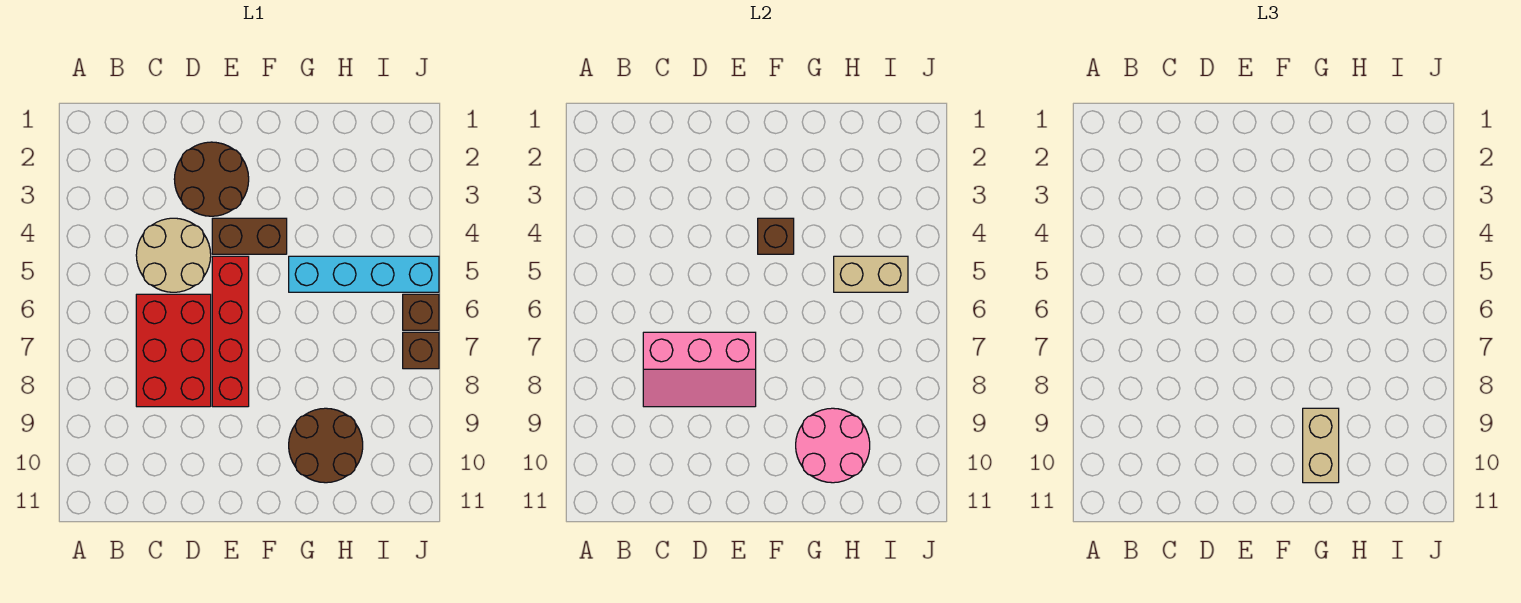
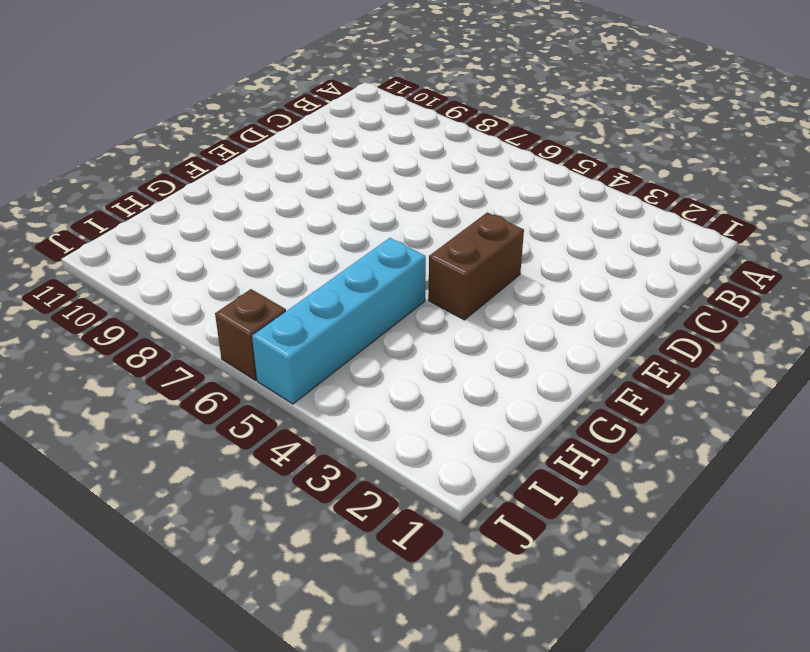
none -> tan round brick C4:D5 level 1
none -> red brick C6:D8 level 1
none -> brown round brick D2:E3 level 1

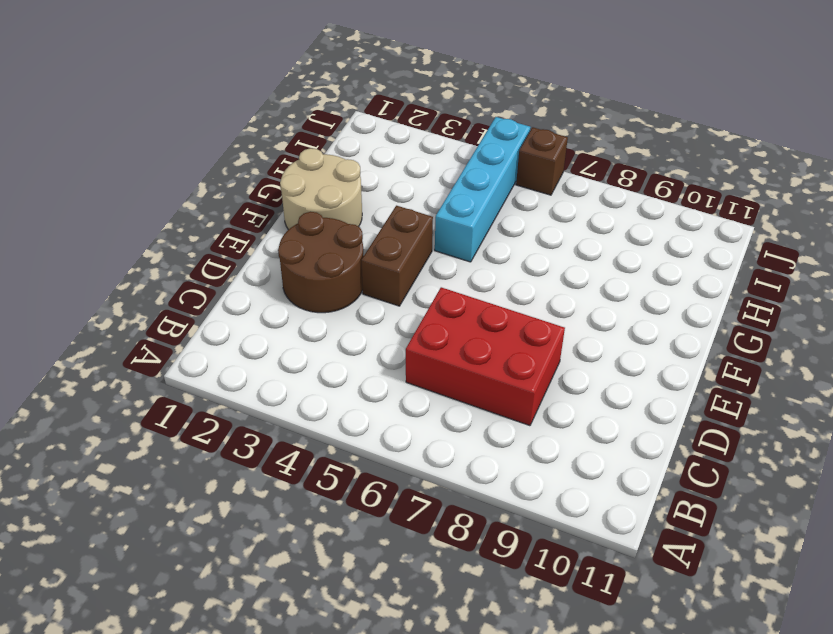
tan round brick F1:G2 level 1 -> tan round brick C4:D5 level 1
none -> red brick E5:E8 level 1
none -> brown round brick G9:H10 level 1
none -> brown brick J7 level 1

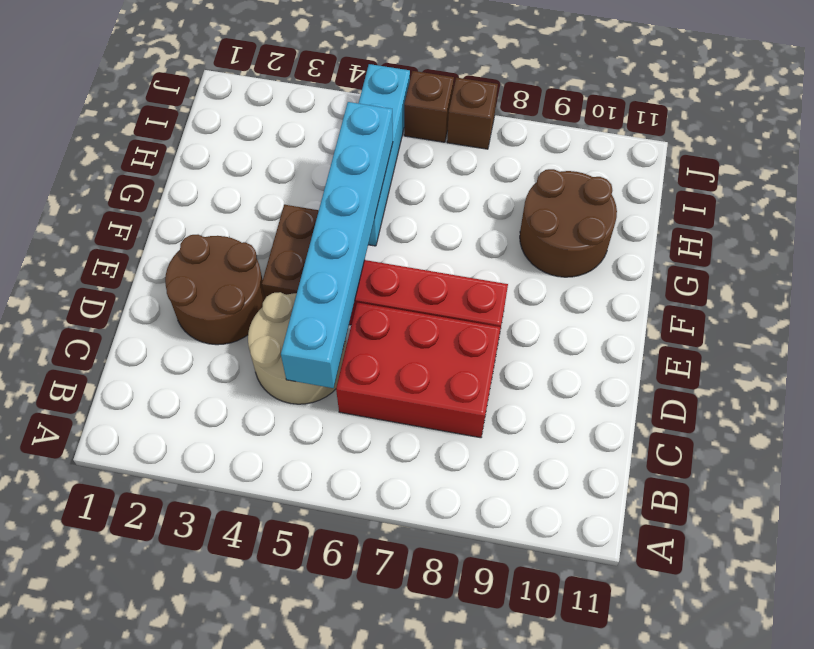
cyan brick C5:H5 level 2 -> tan brick H5:I5 level 2
none -> pink slope C7:E8 level 2 top 7
none -> brown brick F4 level 2
none -> pink round brick G9:H10 level 2

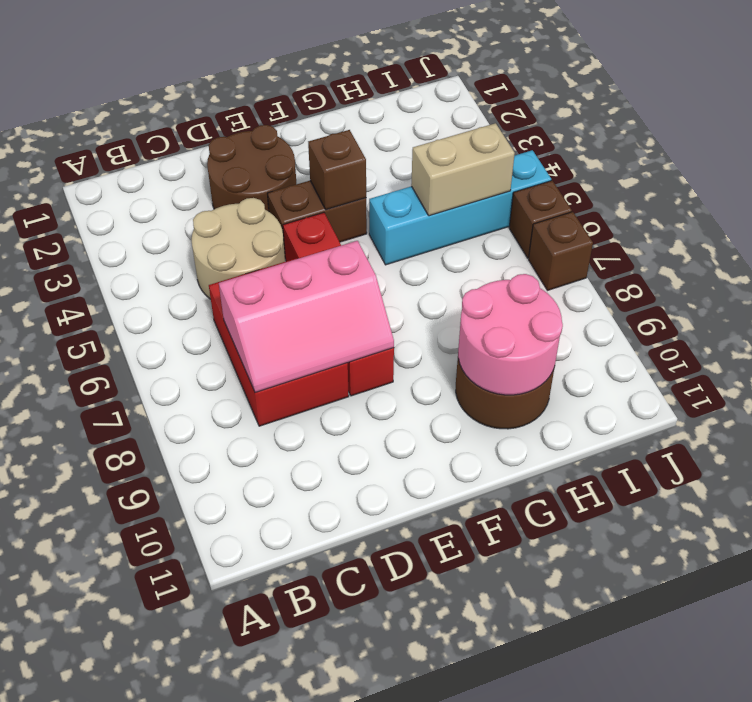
none -> tan brick G9:G10 level 3

